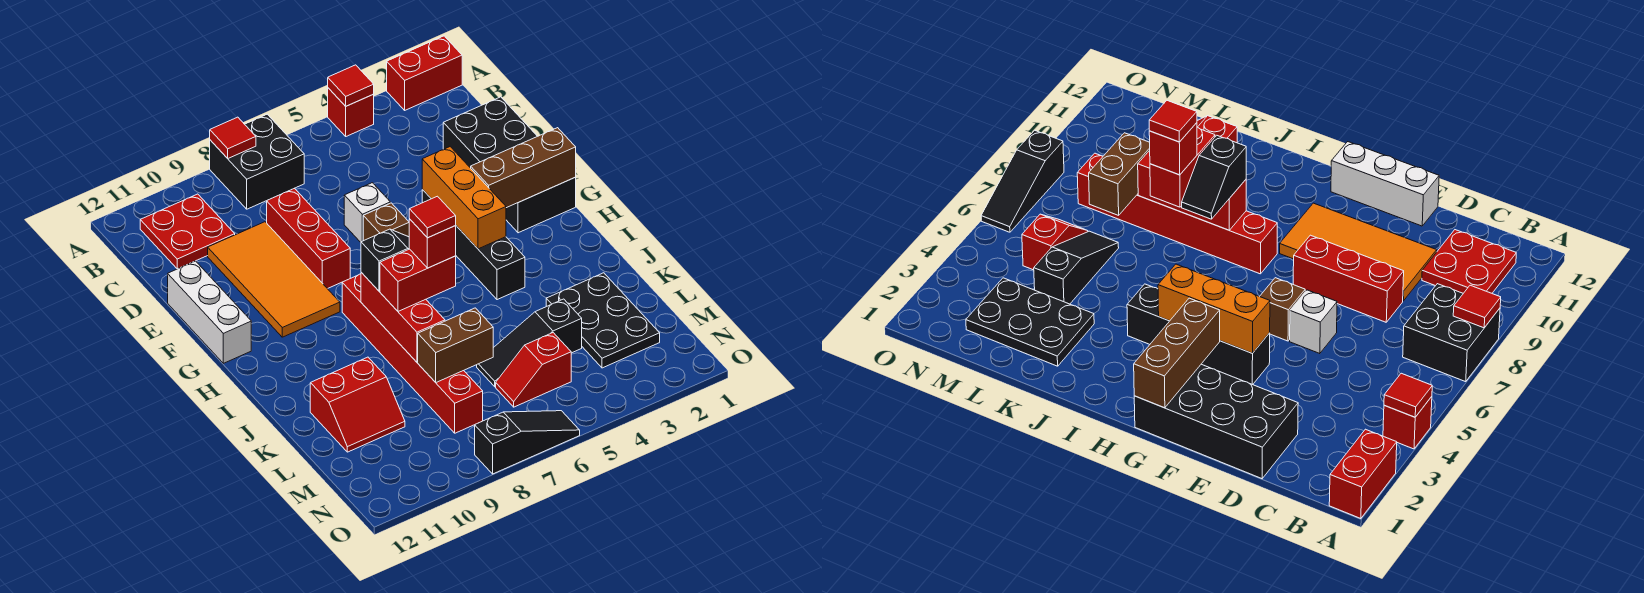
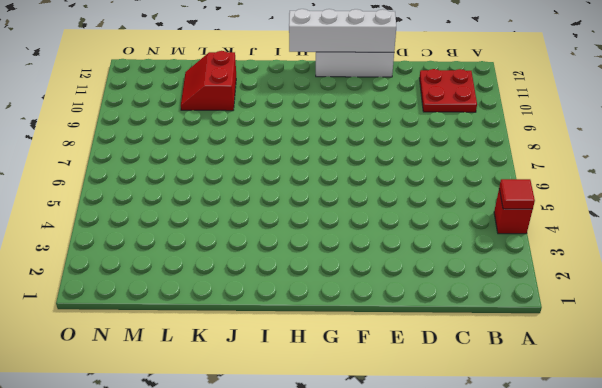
white brick E12:H12 level 2 -> none
none -> red brick A1:A2 level 1
none -> black brick A7:B8 level 1
none -> black brick D1:G2 level 1

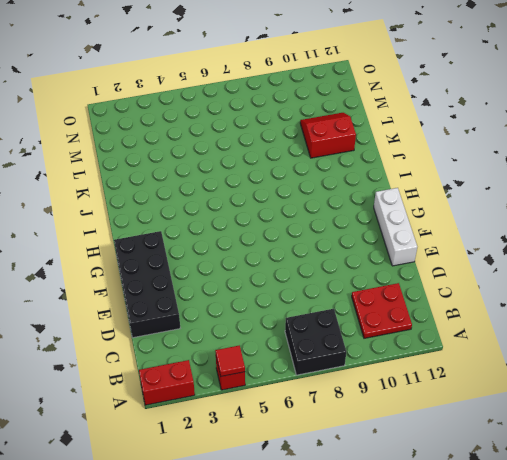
none -> red brick D8:F8 level 1
none -> orange tile D9:G10 level 1
none -> white brick E6 level 1

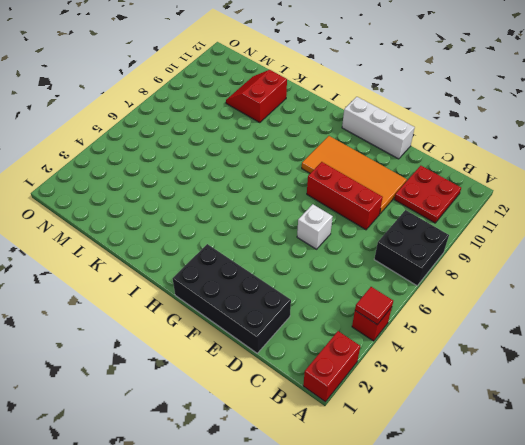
none -> black brick F4:I4 level 1
none -> brown brick F6 level 1
none -> red brick H8:M8 level 1

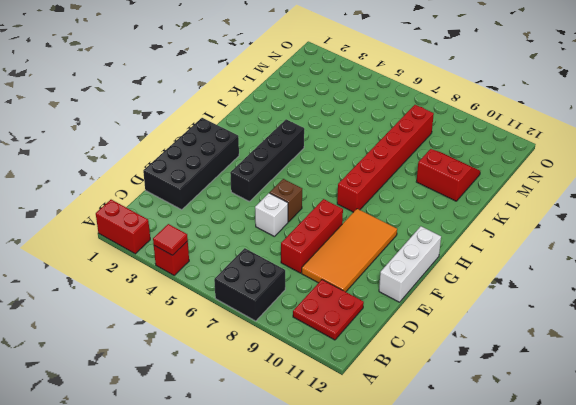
none -> black plate K2:M3 level 1
none -> black slope L4:L6 level 1 top 4
none -> red slope M5:M6 level 1 top 5

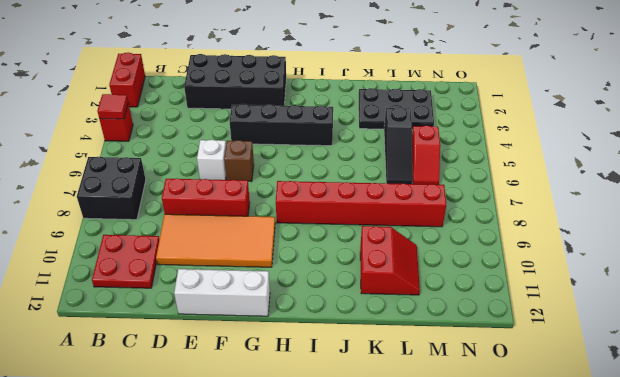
none -> black slope O6:O8 level 1 top 8
none -> red tile A8 level 2
none -> orange brick F4:H4 level 2

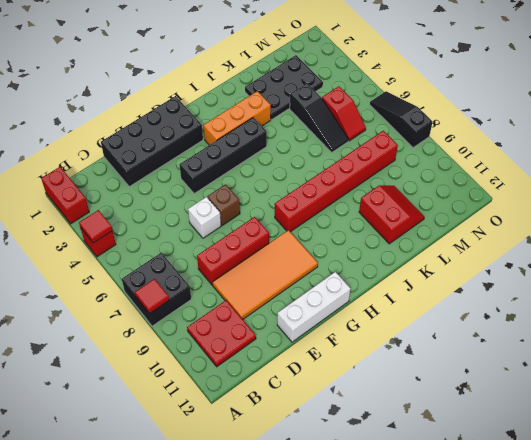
orange brick H3:J3 level 1 -> orange brick F4:H4 level 2
none -> brown brick G1:G3 level 2
none -> red brick I8:K8 level 2
none -> brown brick L7:L8 level 2

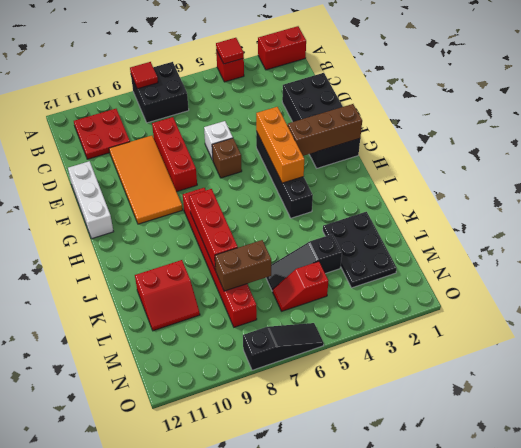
none -> black slope I7:I8 level 3 top 8
none -> red brick J7:J8 level 3
none -> red brick J7 level 4

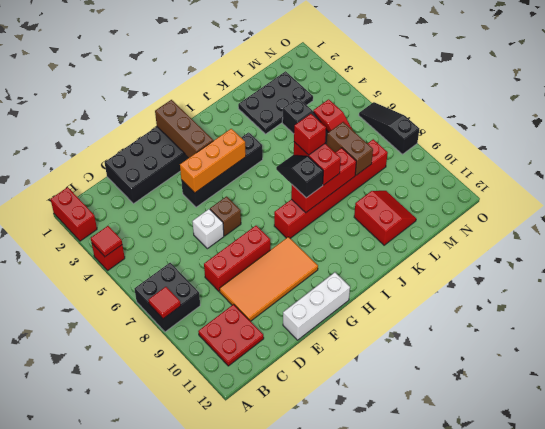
none -> red tile J7 level 5

